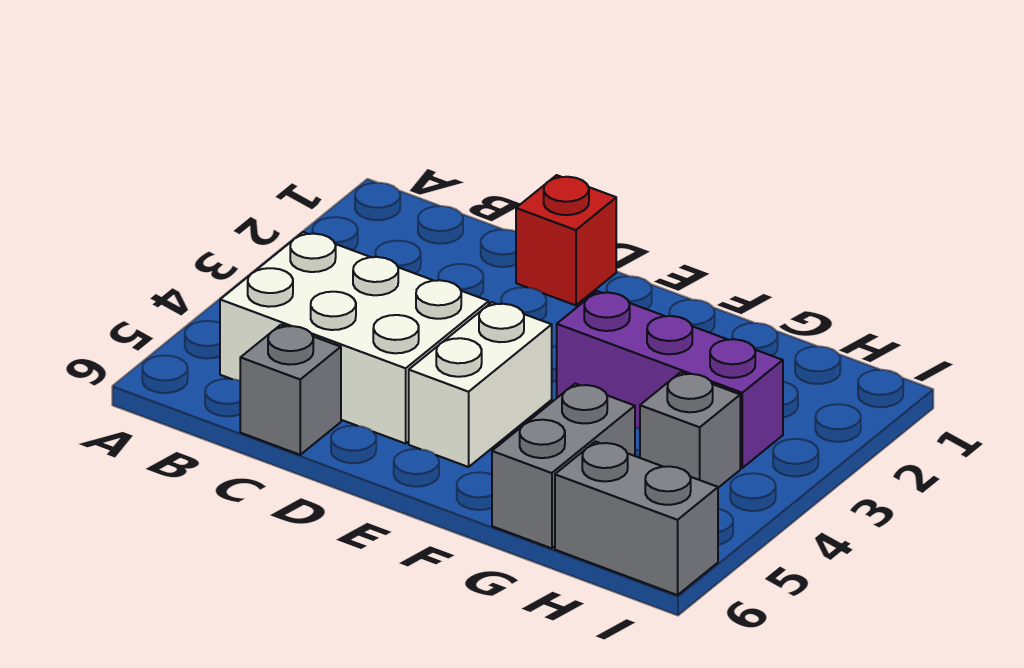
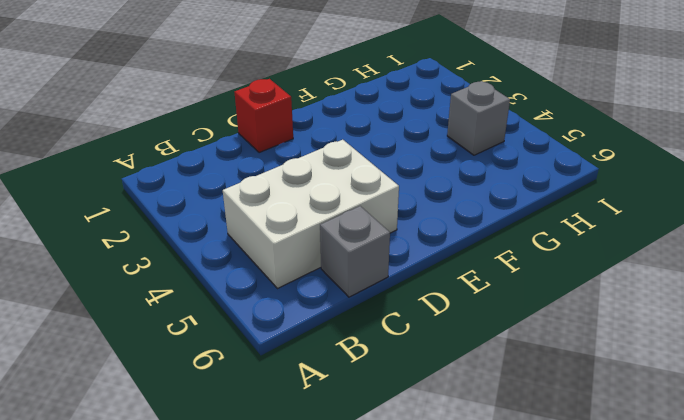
none -> white brick E4:E5 level 1
none -> purple brick F3:H3 level 1

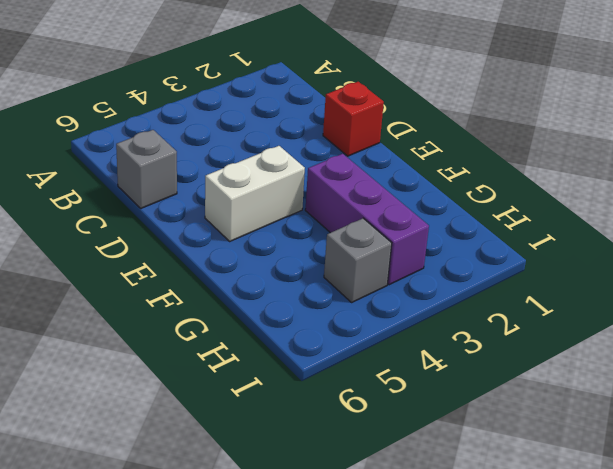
none -> white brick B4:D5 level 1
none -> grey brick G5:G6 level 1

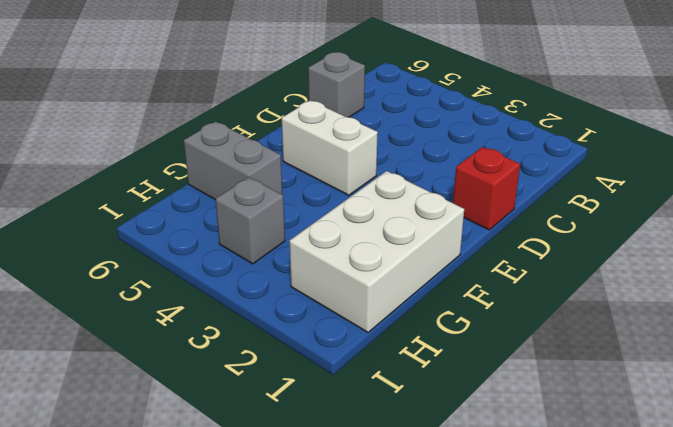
white brick F1:H2 level 1 -> white brick B4:D5 level 1
none -> purple brick F3:H3 level 1
none -> grey brick H6:I6 level 1

